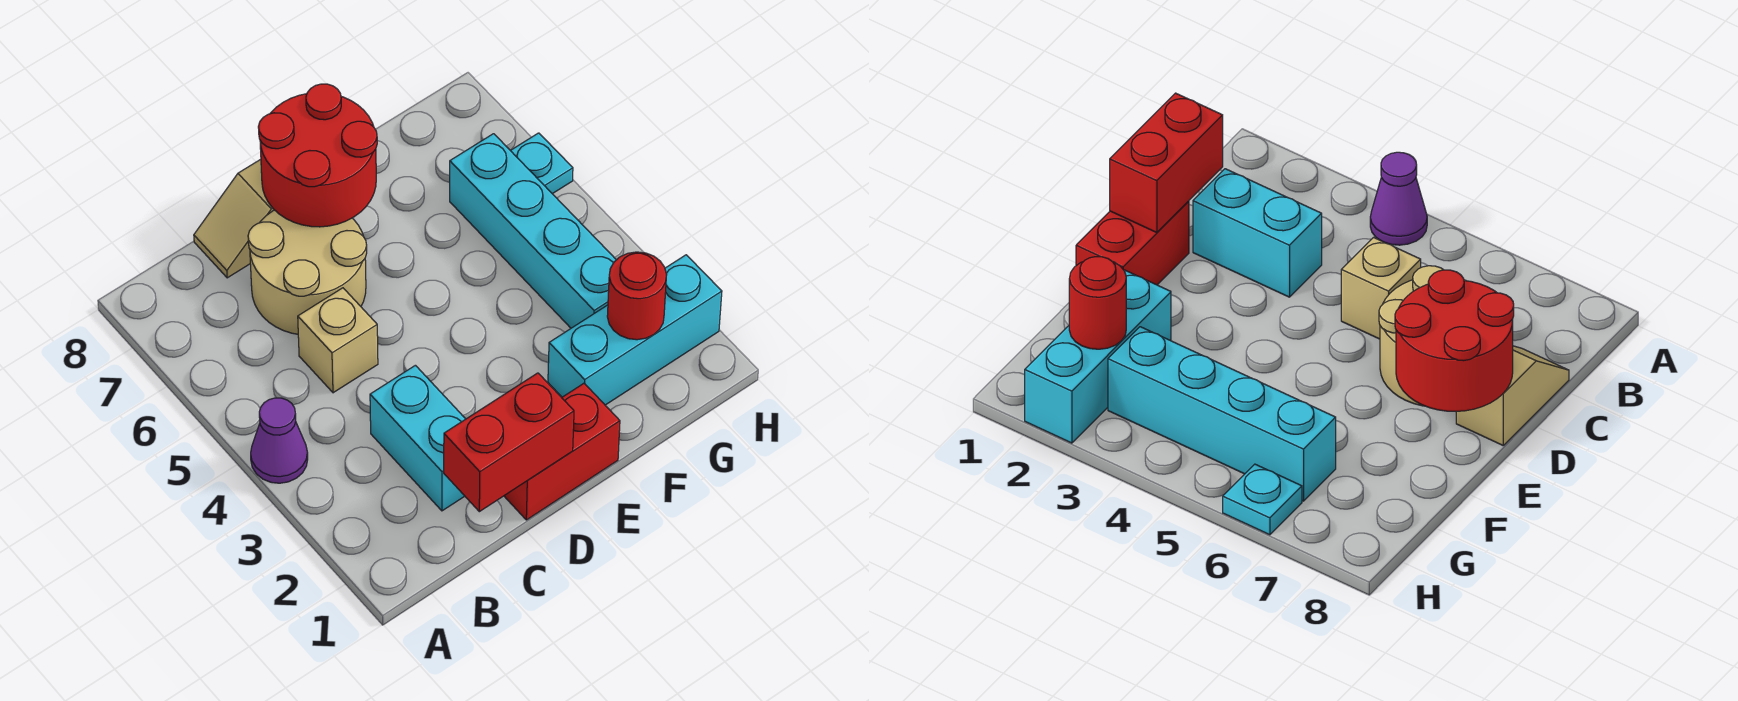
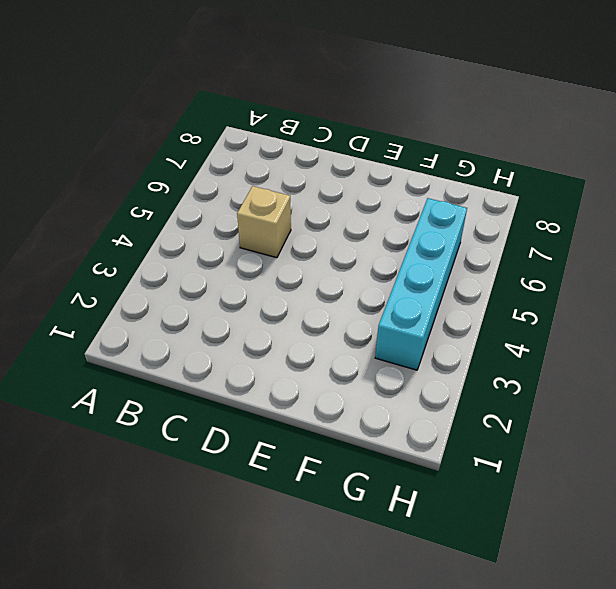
none -> purple cone A4 level 1
none -> cyan brick C2:C3 level 1
none -> tan round brick C6:D7 level 1

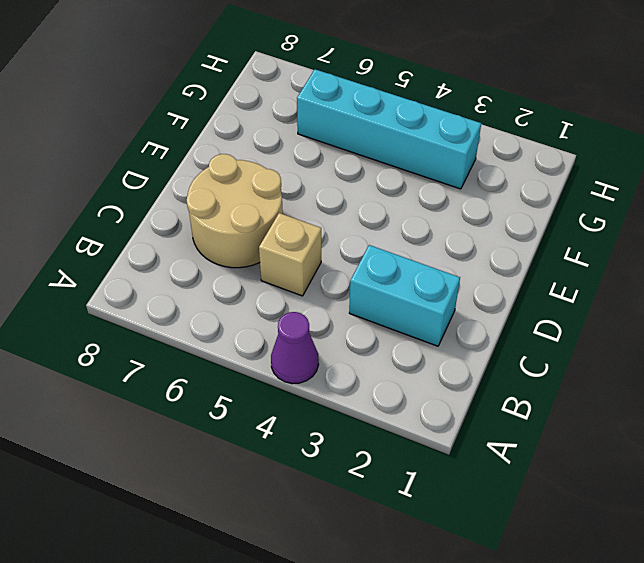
none -> tan slope C8:D8 level 1 top D
none -> red brick D1:E1 level 1
none -> cyan brick F2:H2 level 1

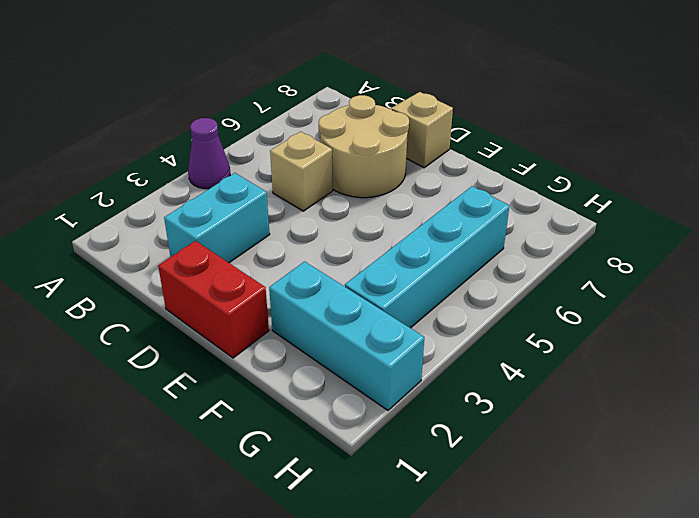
none -> cyan plate H6 level 1
none -> red brick C1:D1 level 2
none -> red round brick D7:E8 level 2

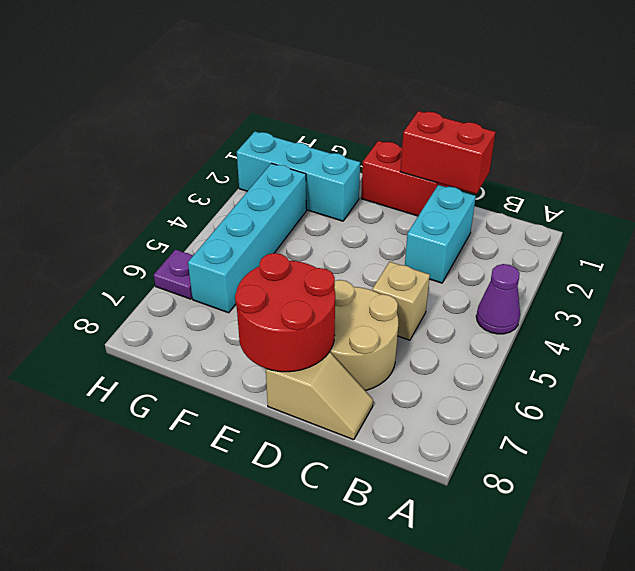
purple plate H6 level 1 -> cyan plate H6 level 1
none -> red round brick G2 level 2

